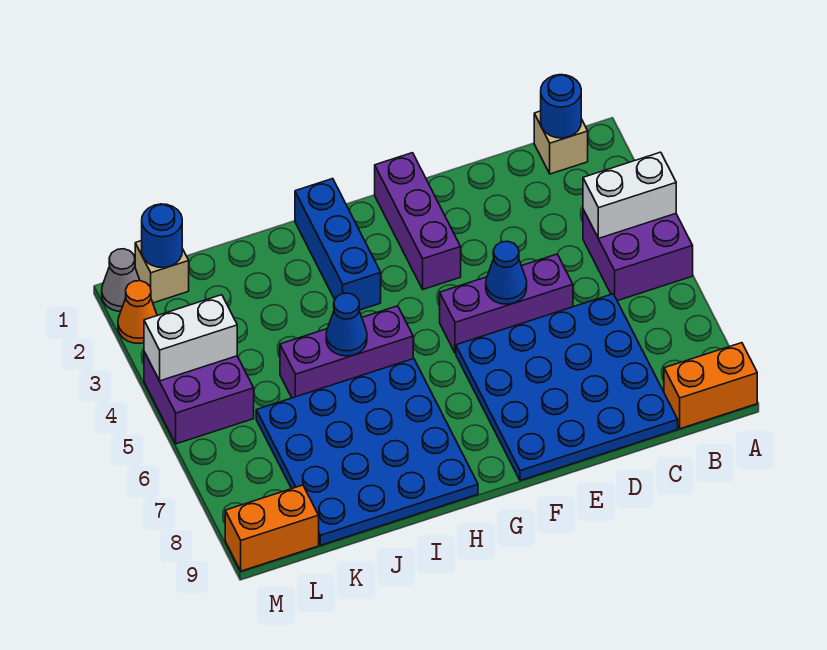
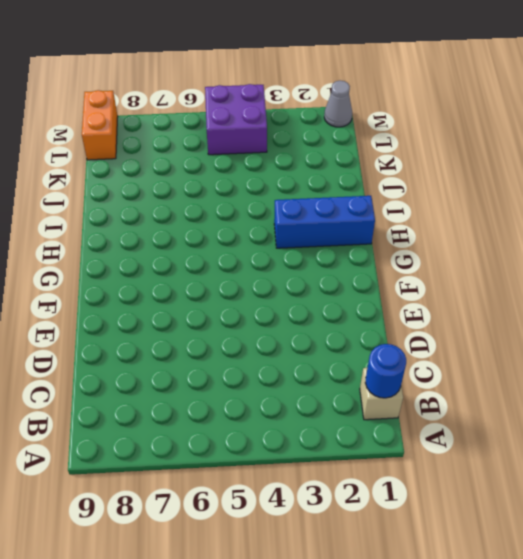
none -> purple brick A4:B5 level 1
none -> orange brick A9:B9 level 1
none -> blue plate C6:F9 level 1

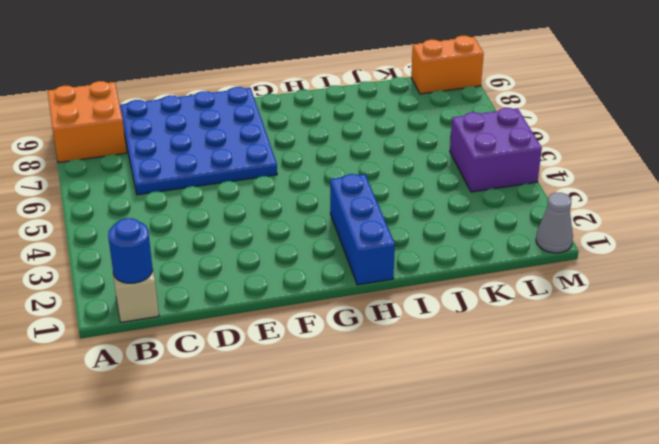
orange brick A8:B9 level 1 -> orange brick A9:B9 level 1
none -> purple brick A4:B5 level 1
none -> purple brick D5:F5 level 1
none -> purple brick F1:F3 level 1

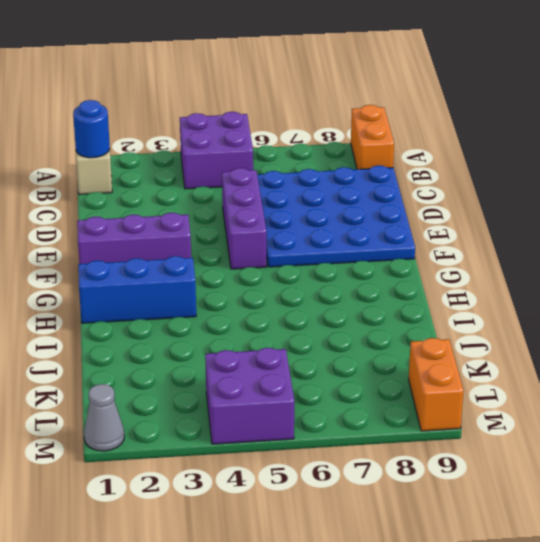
none -> purple brick H5:J5 level 1
none -> blue plate H6:K9 level 1
none -> tan brick L1 level 1

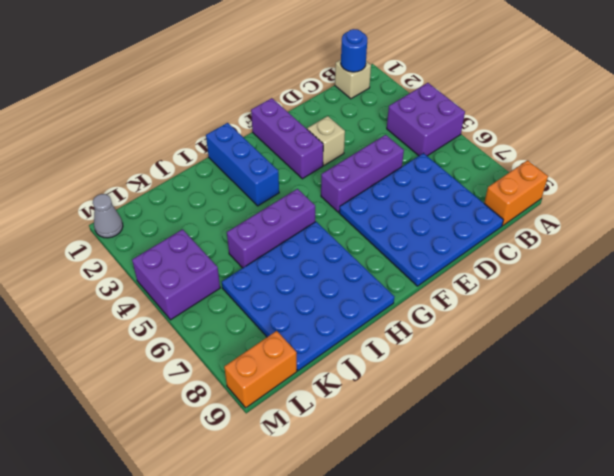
tan brick E3 level 1 -> tan brick L1 level 1
none -> orange cone M2 level 1
none -> white brick A4:B4 level 2
none -> blue cone E5 level 2

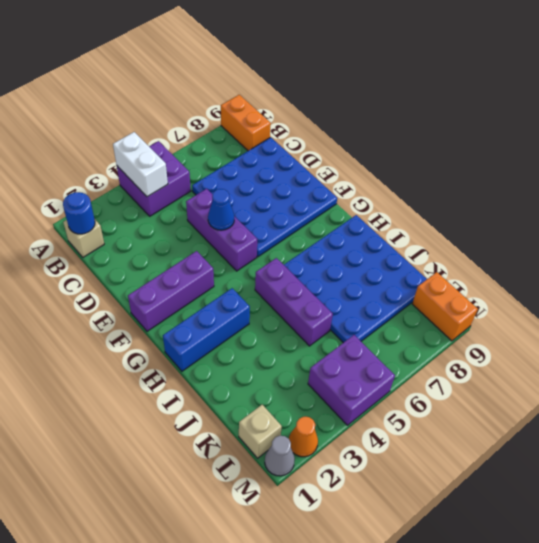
none -> blue cone I5 level 2
none -> blue round brick L1 level 2
none -> white brick L4:M4 level 2

